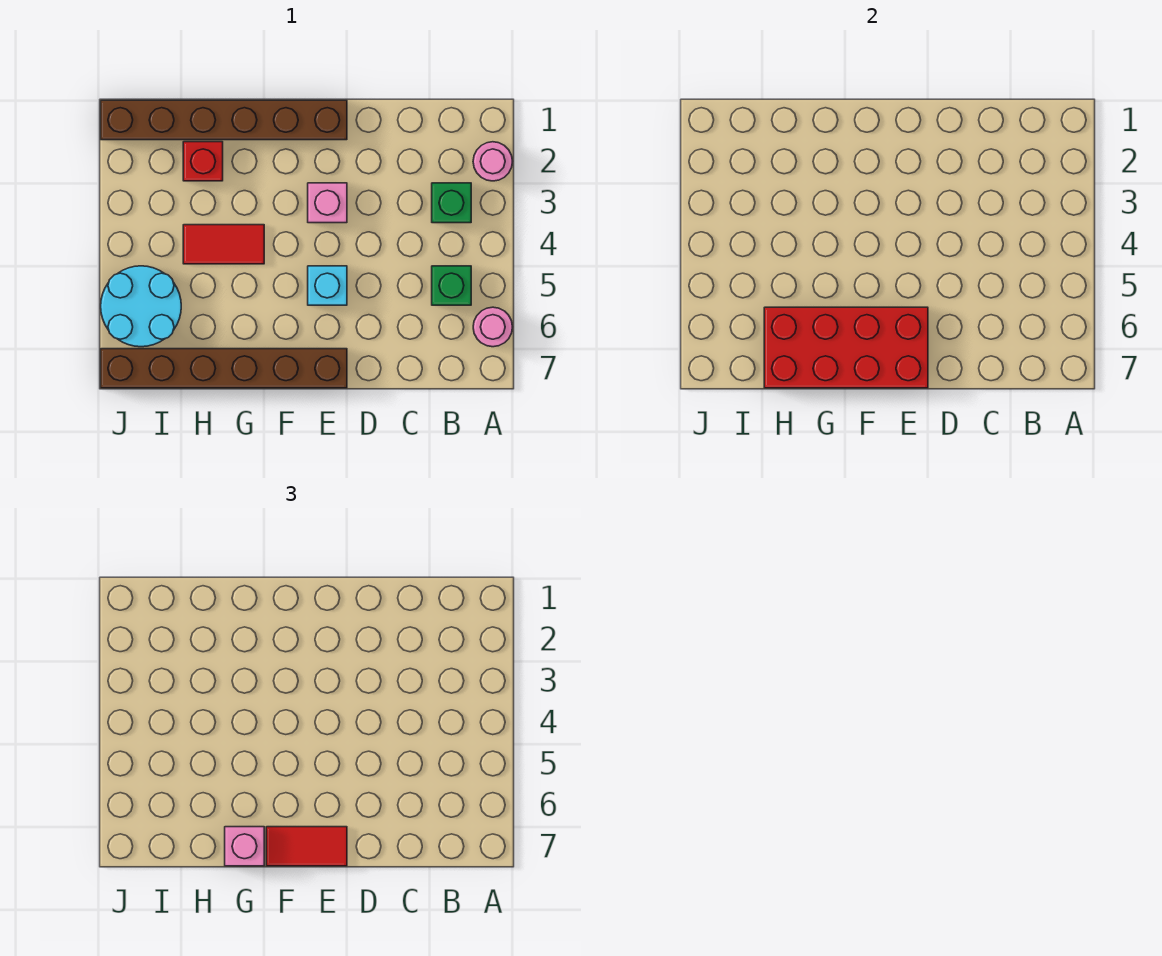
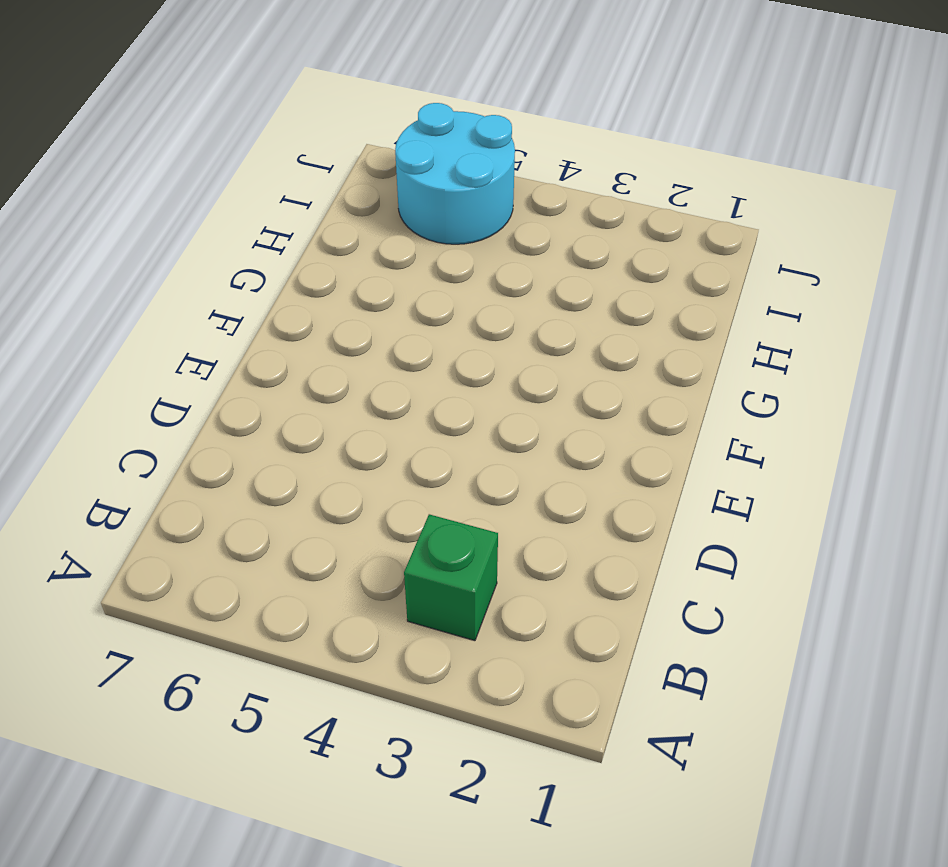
none -> pink round brick A2 level 1
none -> pink round brick A6 level 1
none -> green brick B5 level 1

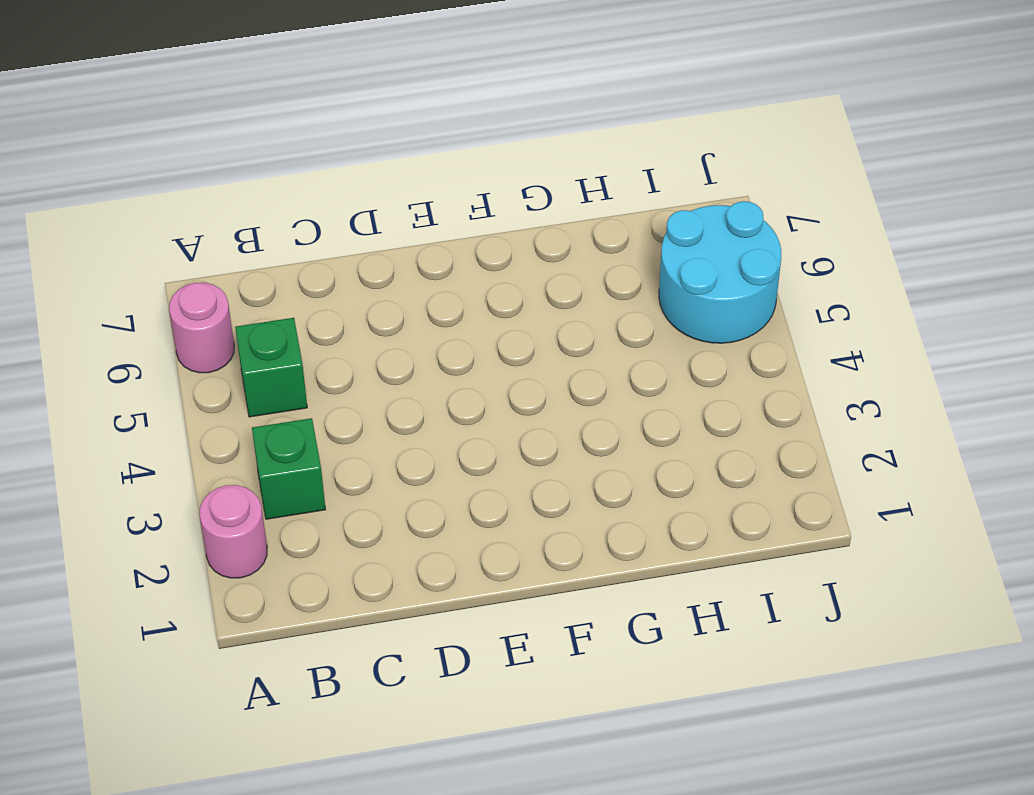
none -> brown brick E1:J1 level 1
none -> pink brick E3 level 1
none -> cyan brick E5 level 1

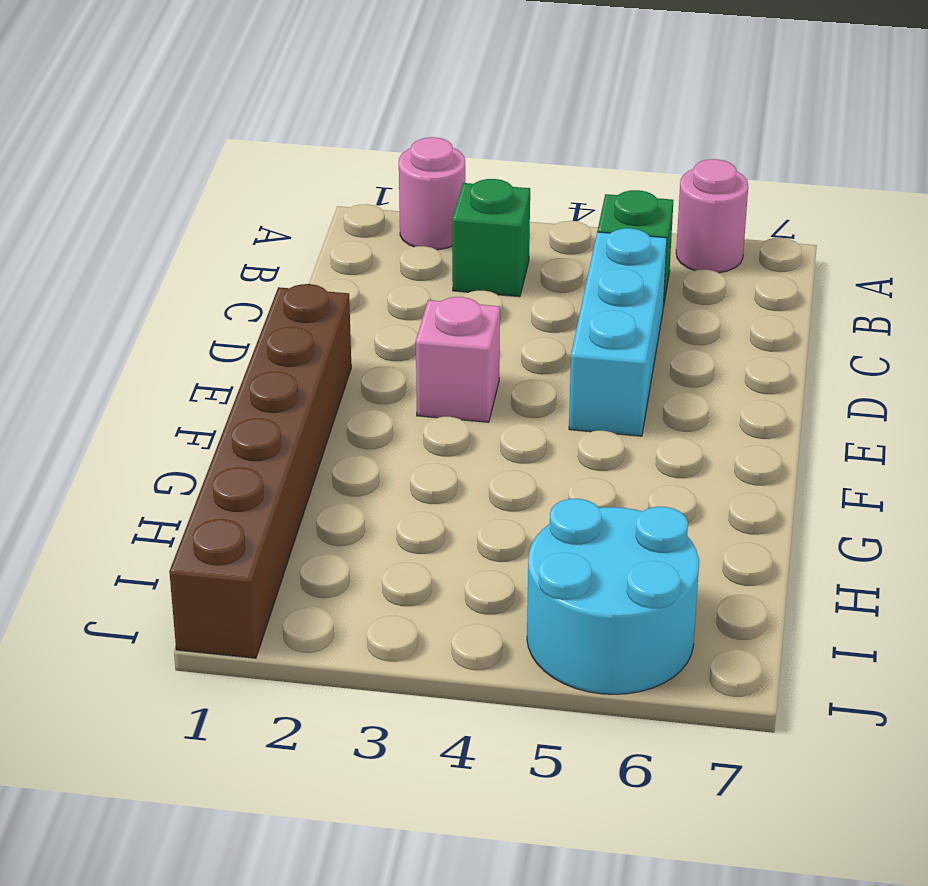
cyan brick C5:E5 level 1 -> cyan brick E5 level 1
none -> brown brick E7:J7 level 1
none -> red tile G4:H4 level 1
none -> red brick H2 level 1

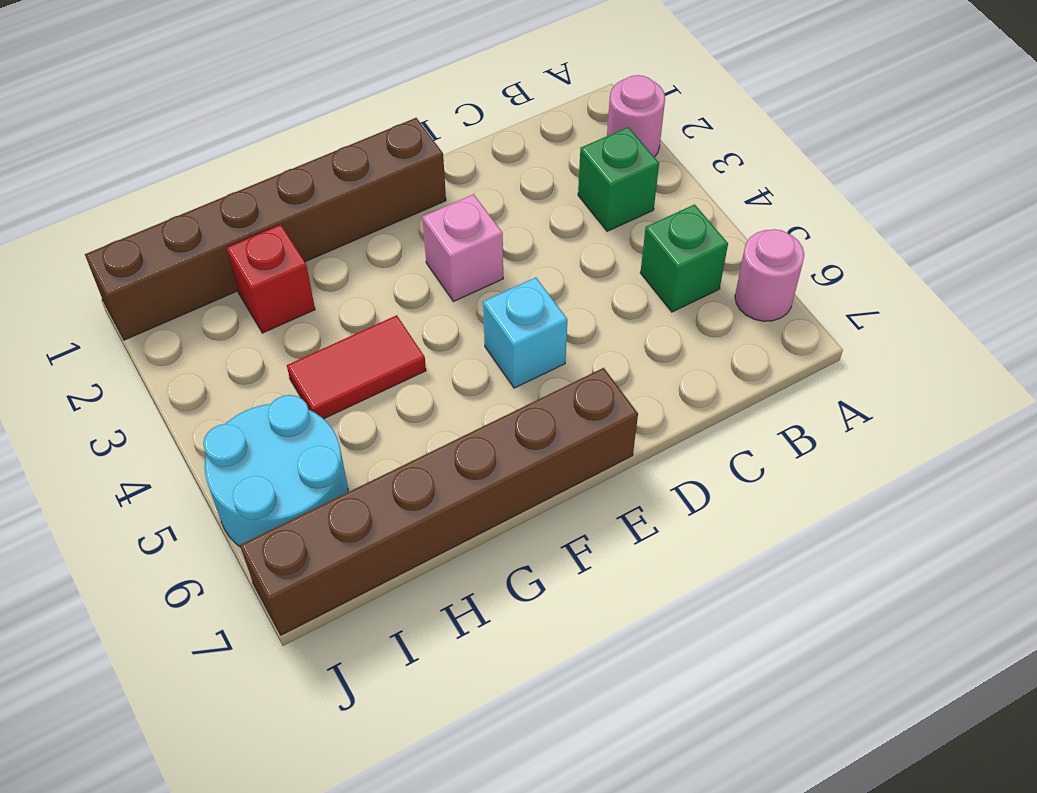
none -> red brick E6:H7 level 2
none -> red tile E7:F7 level 3
none -> pink brick G7 level 3

